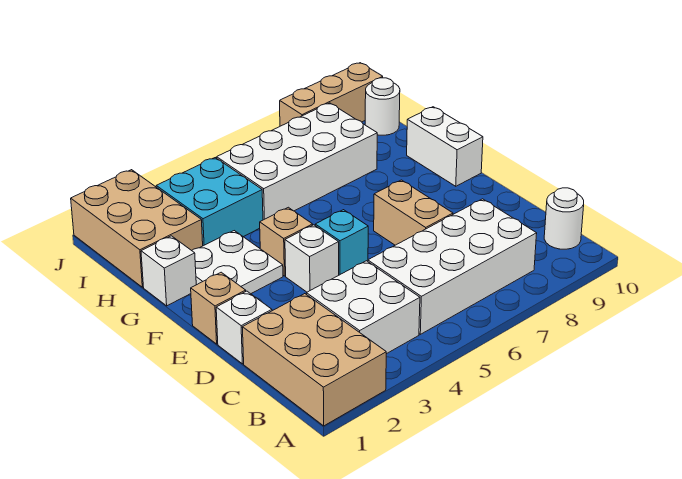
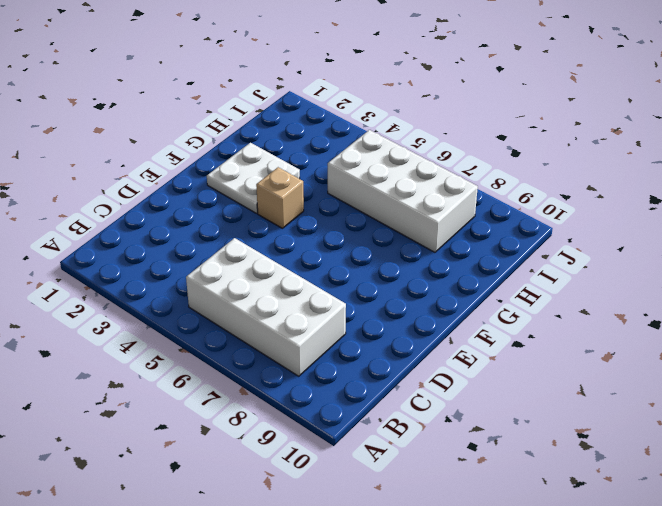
none -> tan brick A1:C2 level 1
none -> white brick B3:C4 level 1
none -> white round brick B10 level 1

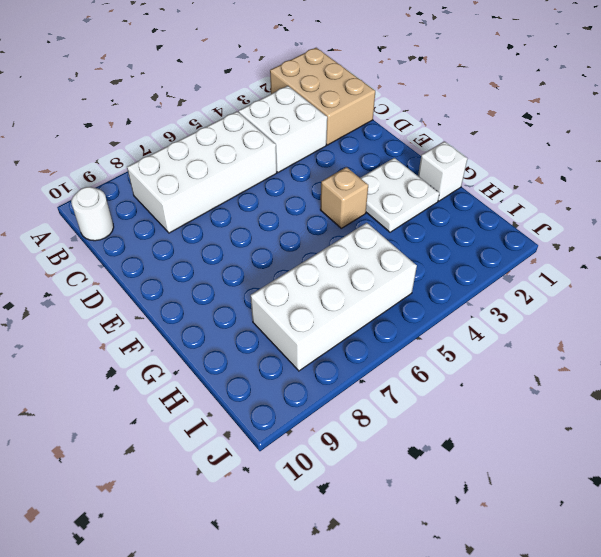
none -> white brick D1 level 1
none -> tan brick D7:E7 level 1
none -> tan brick E1 level 1

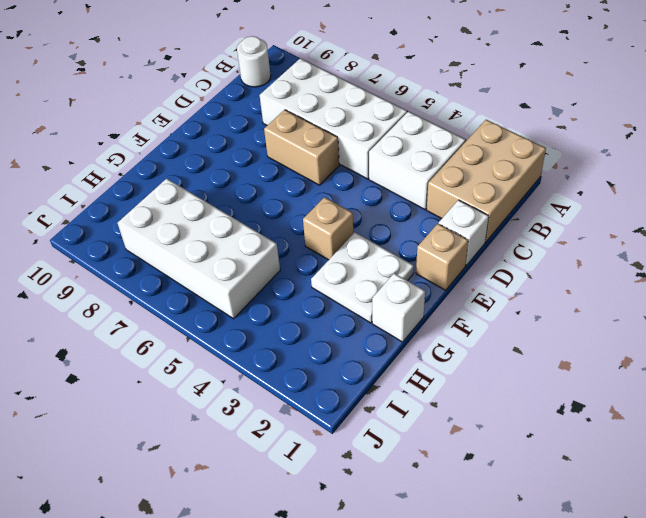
tan brick D6:D7 level 1 -> tan brick D7:E7 level 1
none -> white brick E4 level 1
none -> cyan brick E5 level 1
none -> white brick F10:G10 level 1

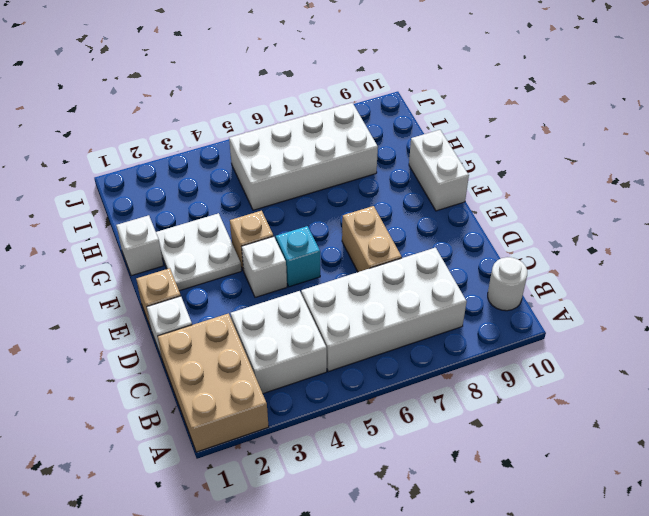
none -> tan brick H1:J2 level 1
none -> cyan brick H3:I4 level 1
none -> white round brick I10 level 1

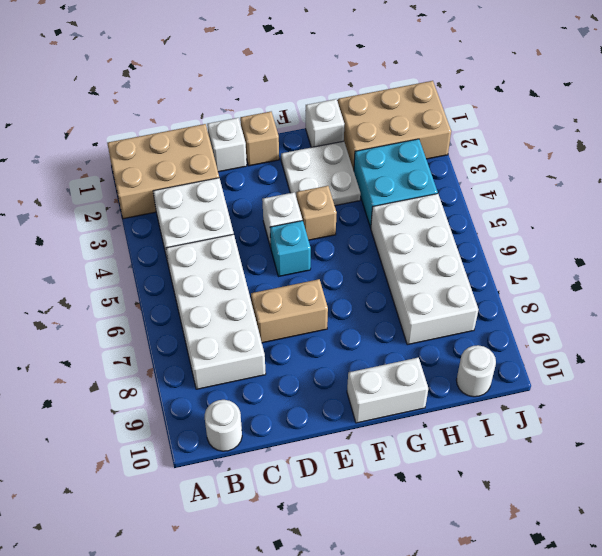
none -> tan brick J8:J10 level 1

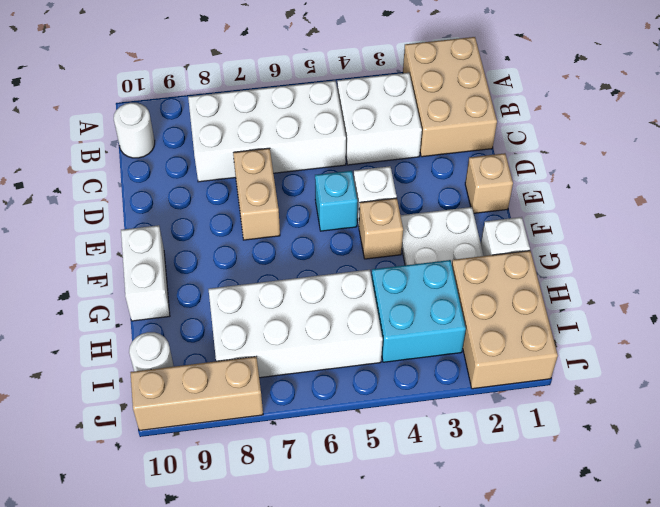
none -> white brick D1 level 1

